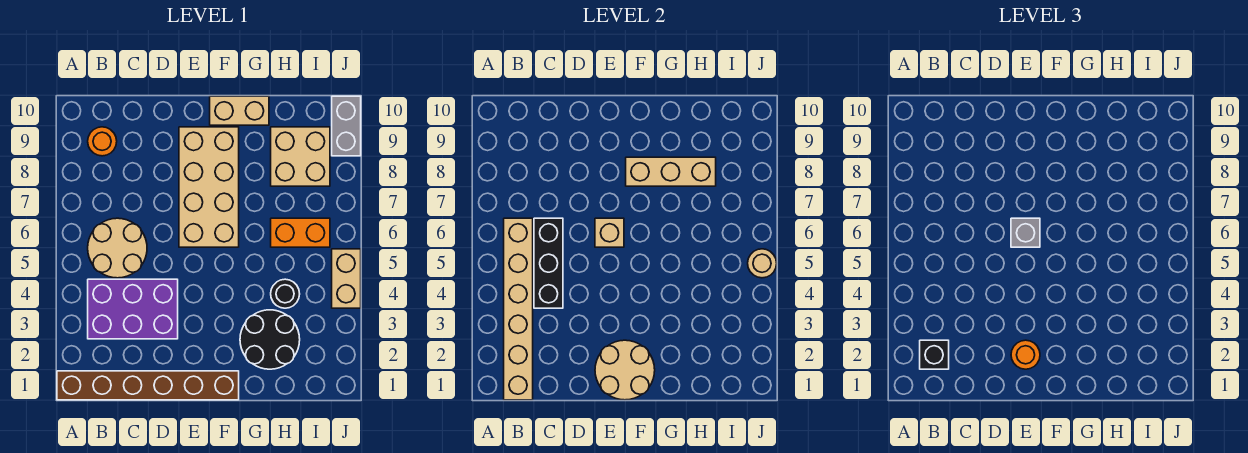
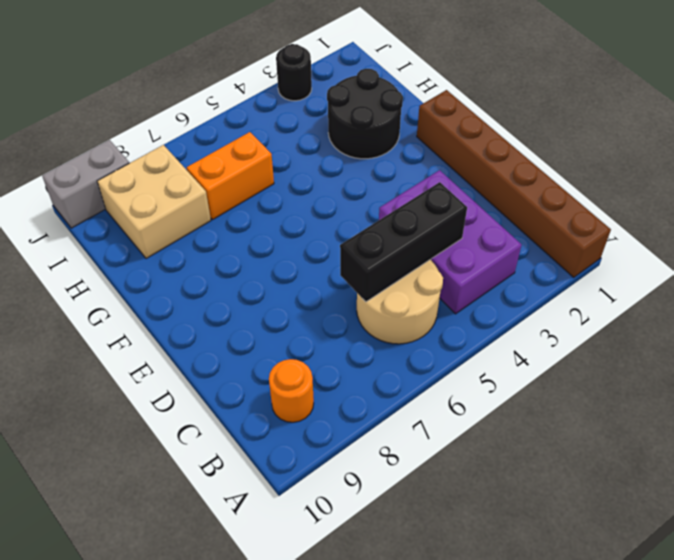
orange brick H6:H7 level 1 -> orange brick H6:I6 level 1
black round brick J3 level 1 -> black round brick H4 level 1
none -> tan brick E6:F9 level 1
none -> tan brick F10:G10 level 1
none -> tan brick J4:J5 level 1

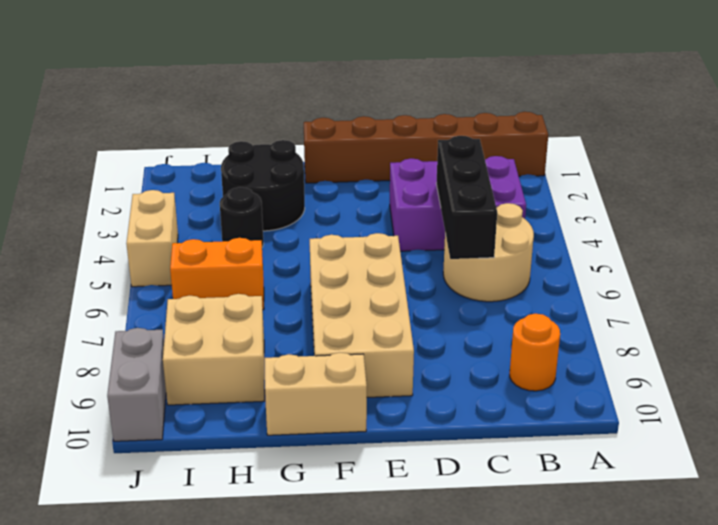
none -> tan brick B1:B6 level 2
none -> tan round brick E1:F2 level 2
none -> tan brick E6 level 2

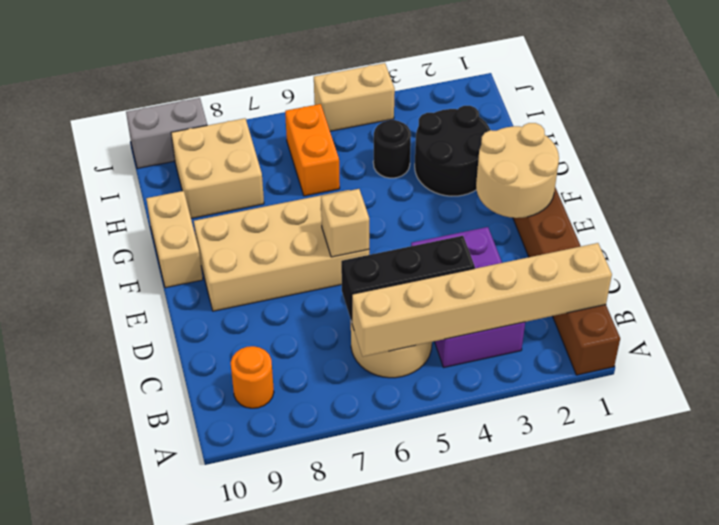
none -> tan brick F8:H8 level 2
none -> tan round brick J5 level 2
none -> black brick B2 level 3

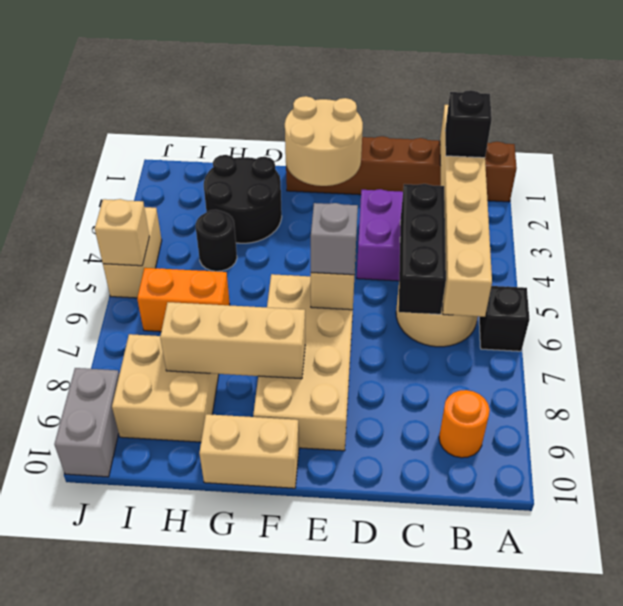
black brick A6 level 1 -> none
tan brick J5 level 2 -> tan round brick J5 level 2
none -> orange round brick E2 level 3

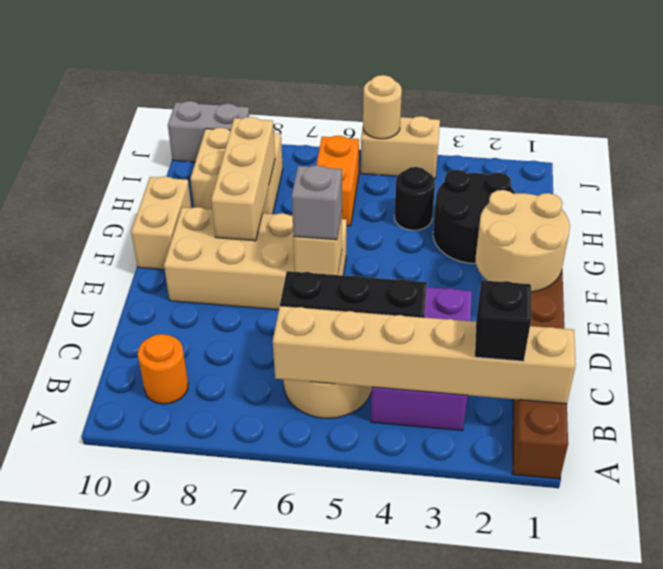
none -> orange round brick E2 level 3

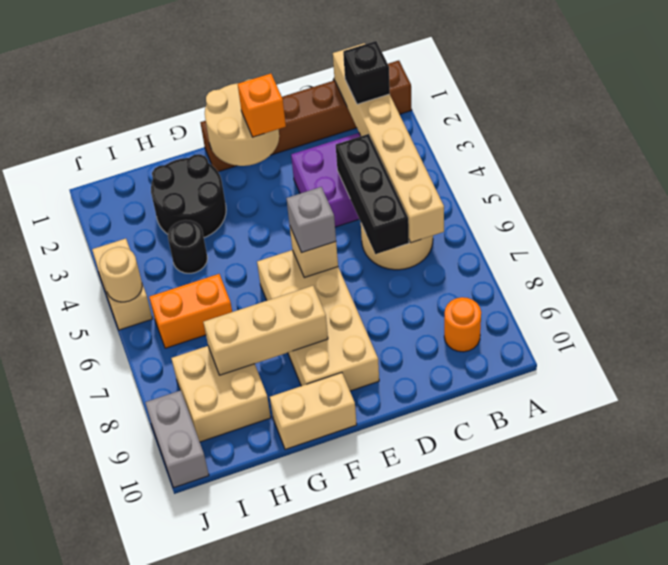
orange brick E2 level 3 -> orange round brick E2 level 3

